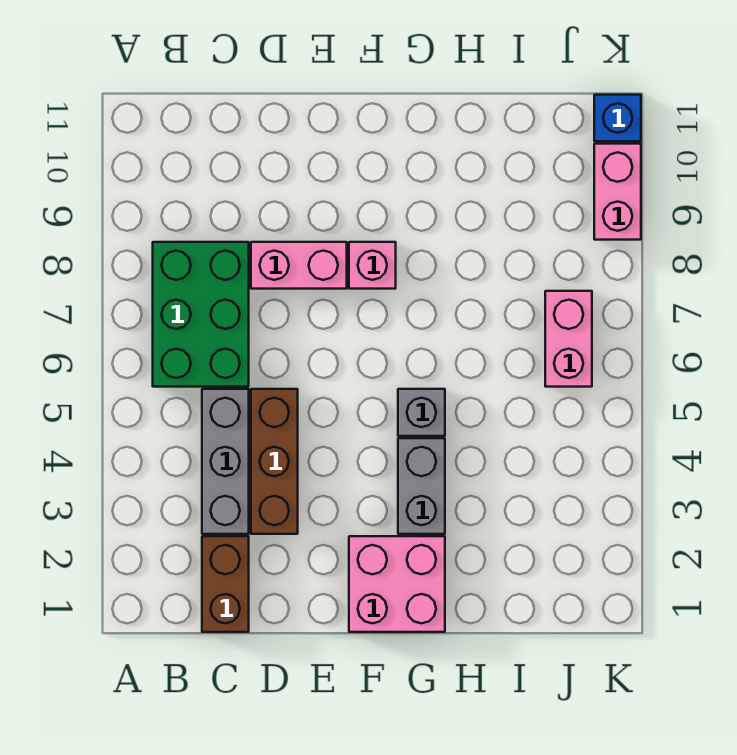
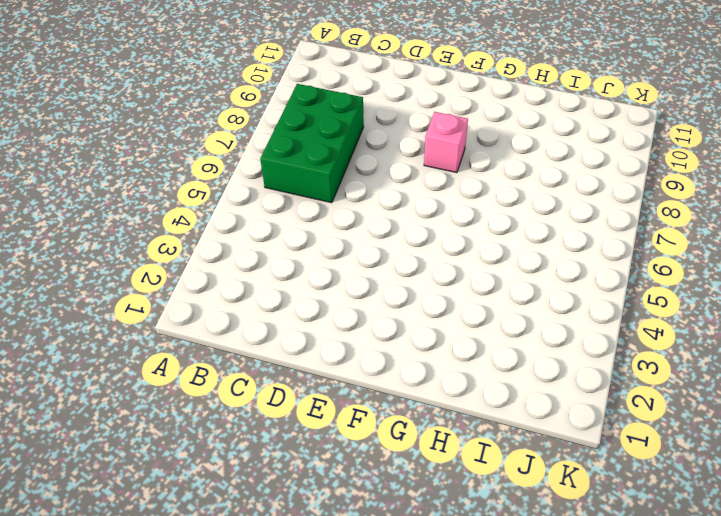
none -> brown brick C1:C2 level 1
none -> grey brick C3:C5 level 1
none -> brown brick D3:D5 level 1

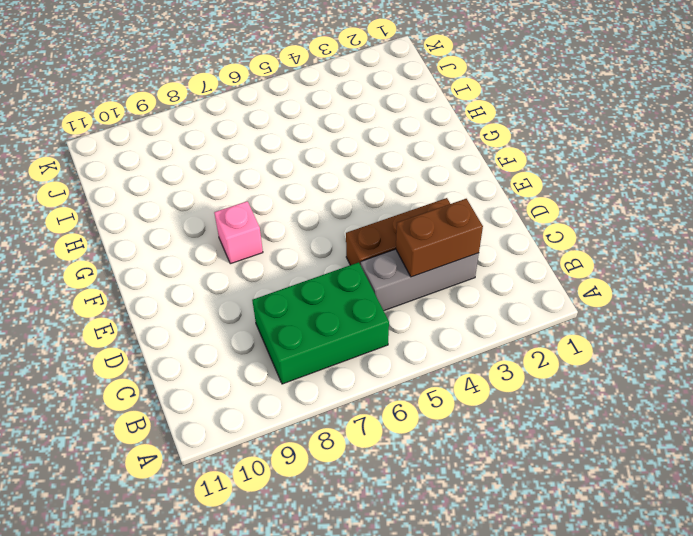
brown brick C3:C4 level 2 -> brown brick C1:C2 level 1
none -> pink brick D8:E8 level 1
none -> pink brick F1:G2 level 1
none -> grey brick G3:G4 level 1

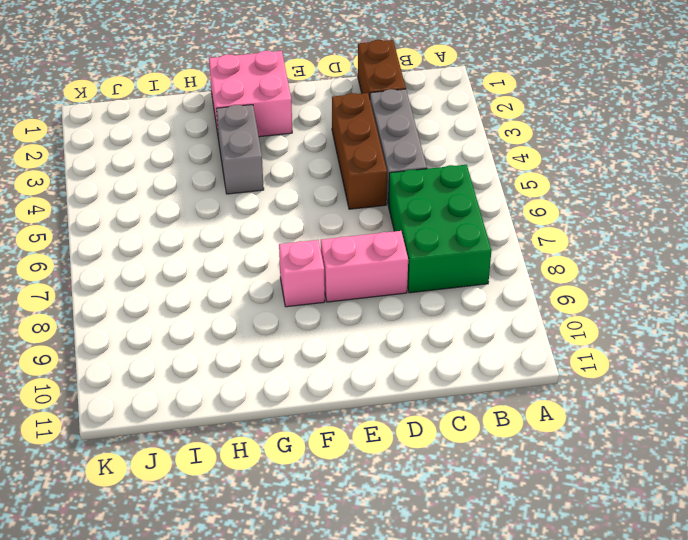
none -> grey brick G5 level 1
none -> pink brick J6:J7 level 1
none -> pink brick K9:K10 level 1

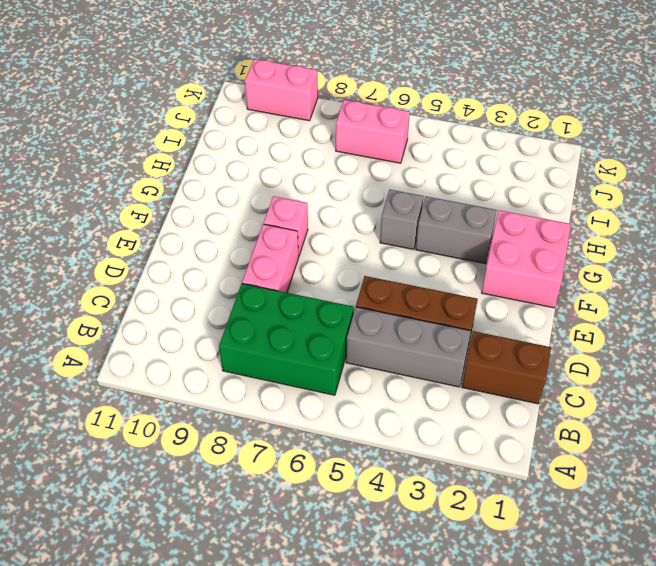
none -> blue brick K11 level 1

